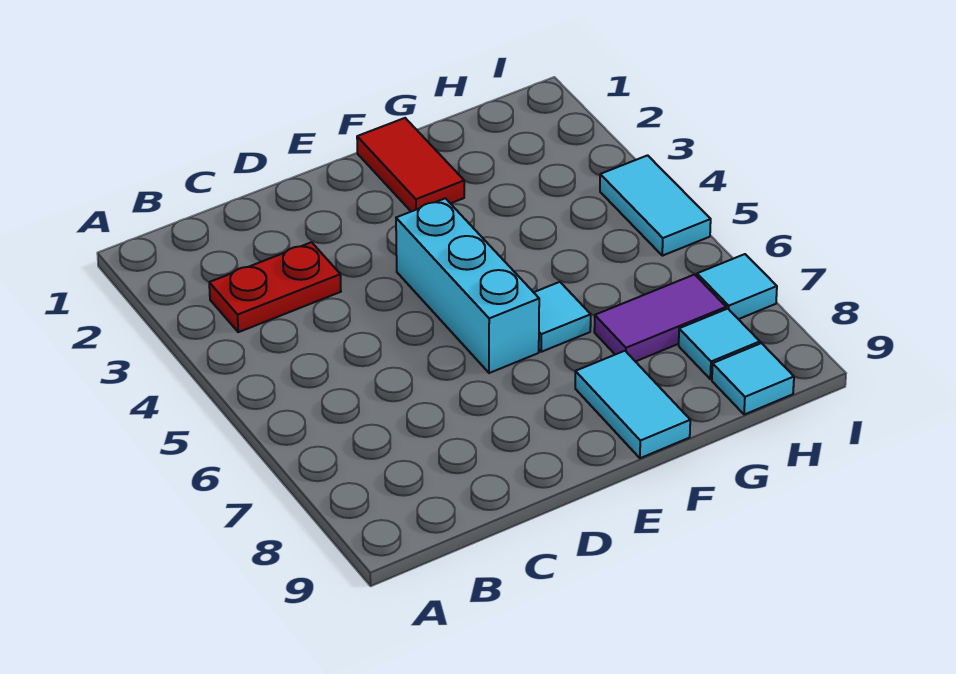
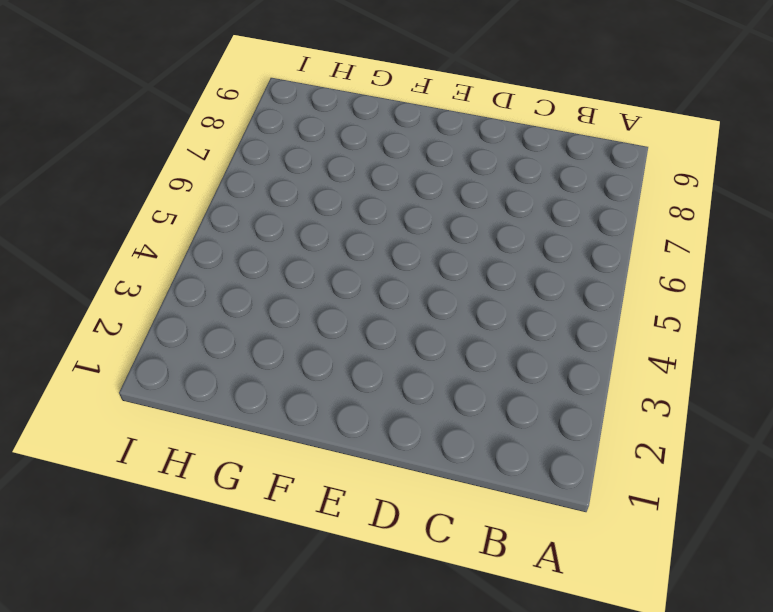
none -> red plate B3:C3 level 1
none -> cyan brick E4:E6 level 1

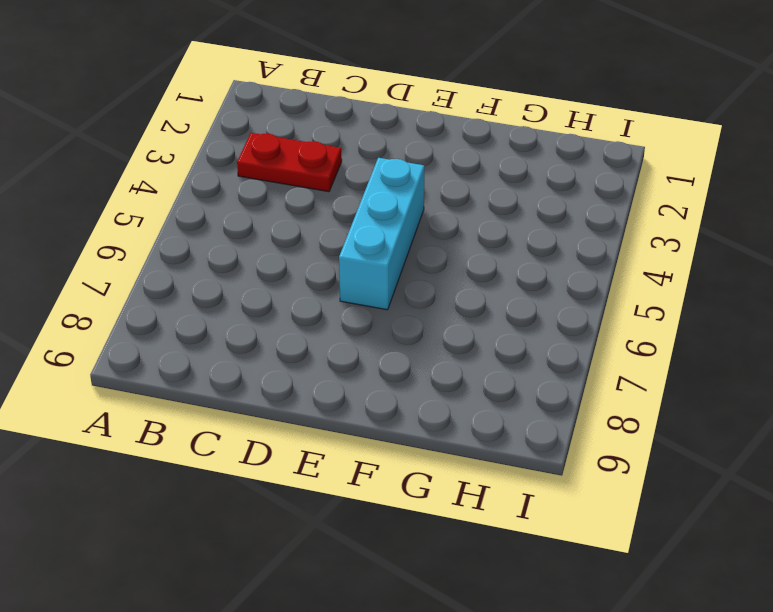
none -> red tile F1:F2 level 1
none -> cyan tile F6 level 1

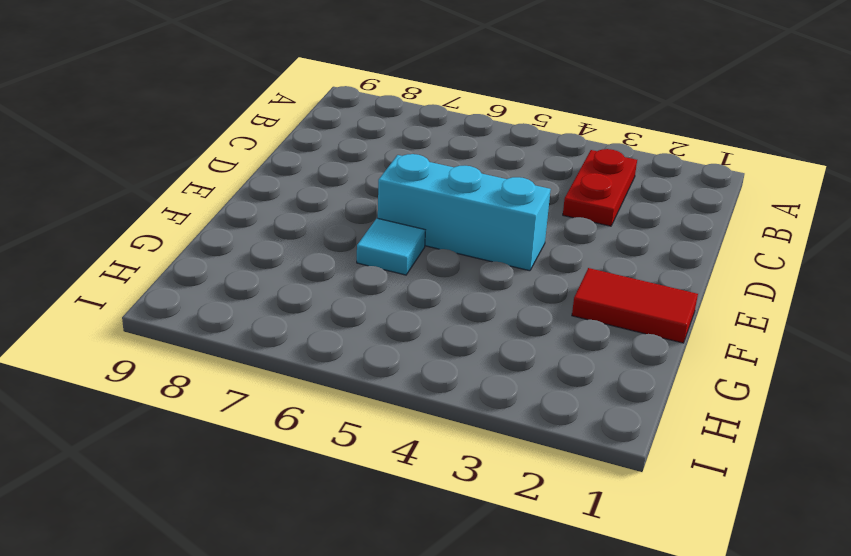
none -> cyan tile F8:F9 level 1
none -> purple tile G7:H7 level 1

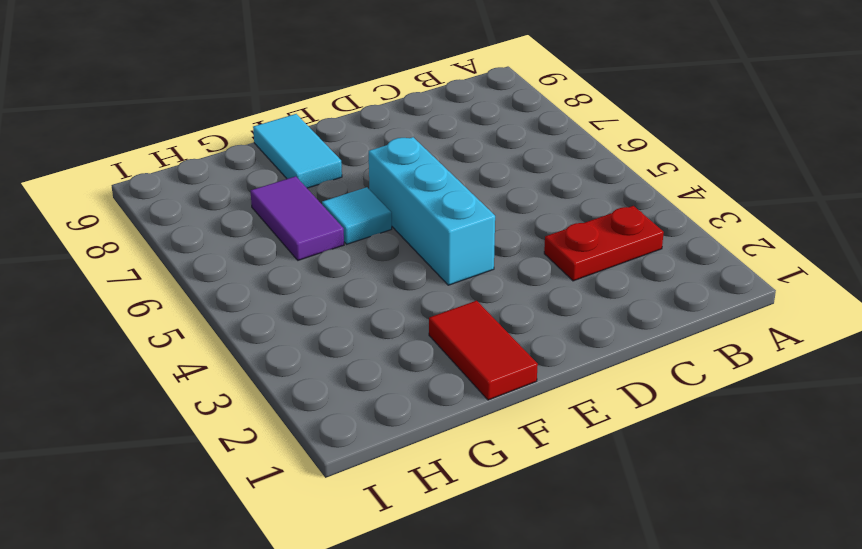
purple tile G6:G7 level 1 -> purple tile G7:H7 level 1
none -> cyan tile H8 level 1
none -> cyan tile H9 level 1

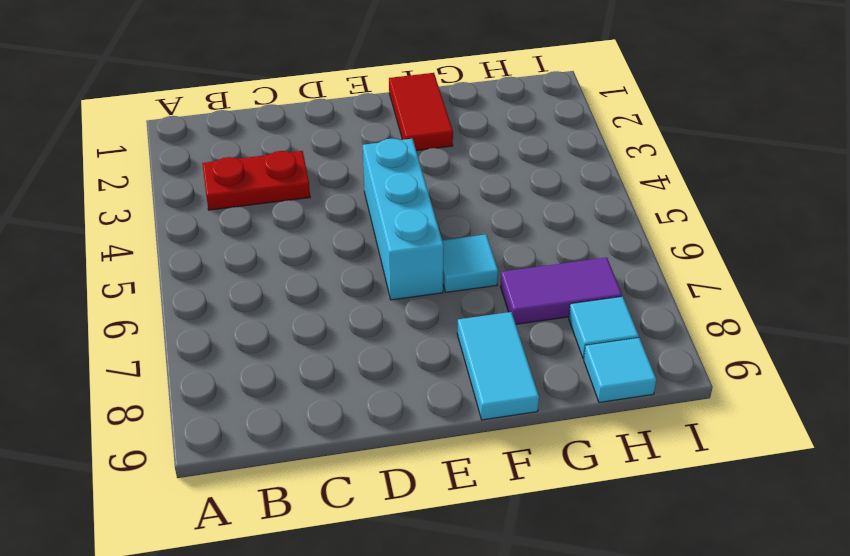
none -> cyan tile I4:I5 level 1
none -> cyan tile I7 level 1

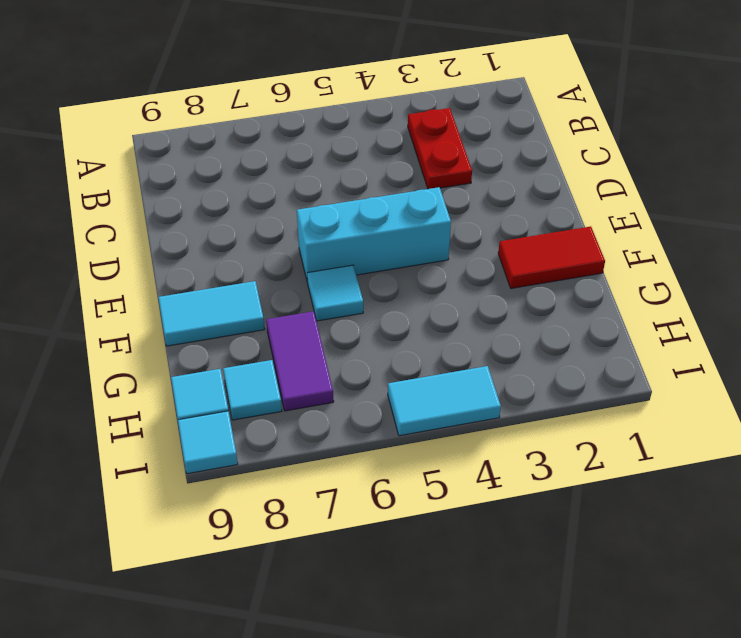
cyan tile I9 level 1 -> cyan tile I7 level 1

